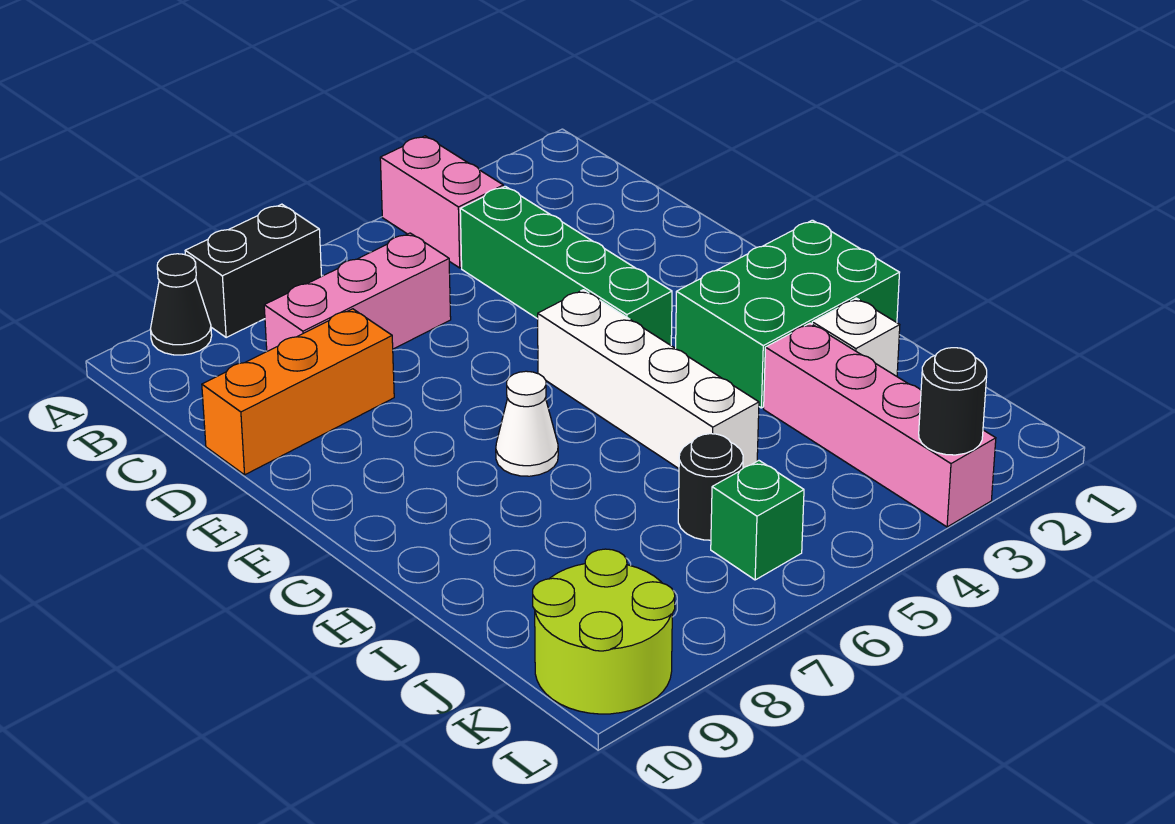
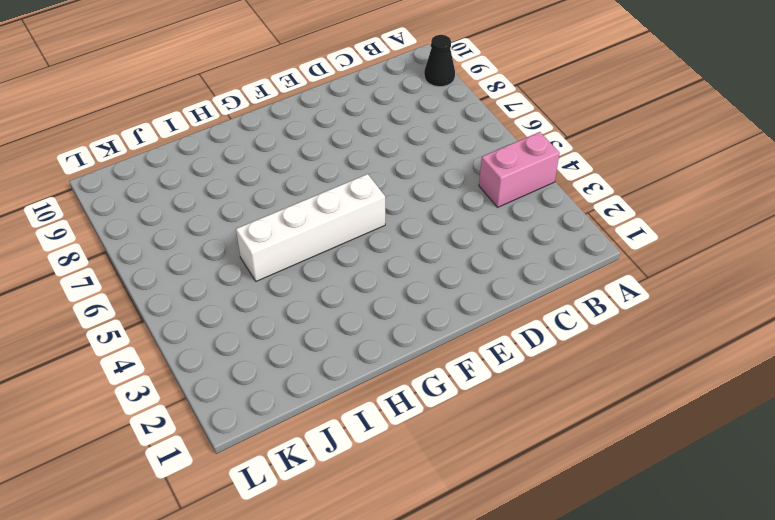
none -> black brick A7:A8 level 1
none -> green brick C4:F4 level 1
none -> pink brick C6:C8 level 1

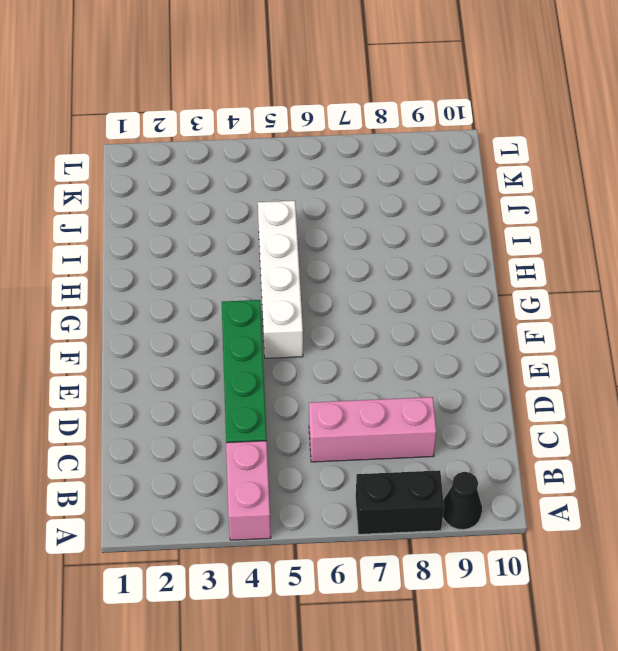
none -> orange brick D8:D10 level 1
none -> green brick G1:H3 level 1
none -> white cone G7 level 1

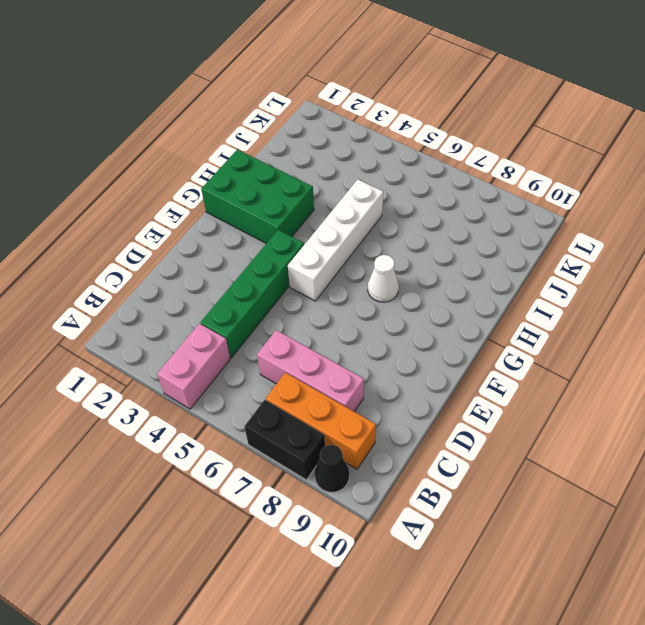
orange brick B7:B9 level 1 -> orange brick D8:D10 level 1
none -> white brick I2 level 1
none -> pink brick I3:L3 level 1
none -> black round brick J6 level 1

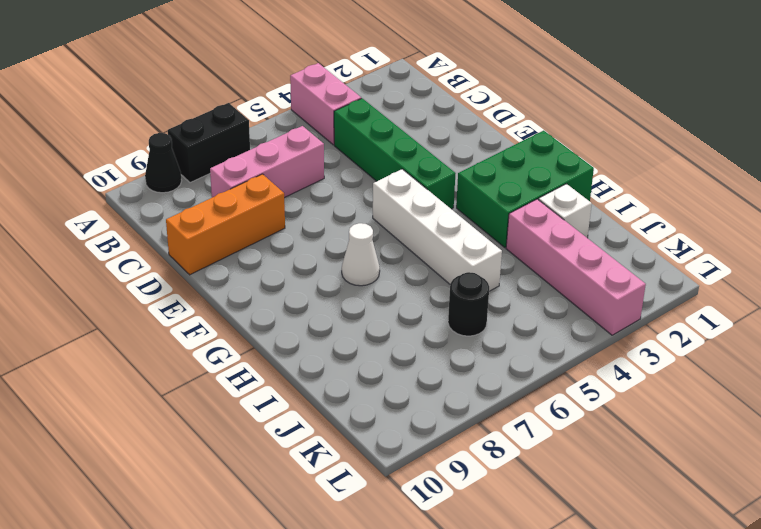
none -> green brick K6 level 1
none -> lime round brick K9:L10 level 1
none -> black round brick L3 level 2

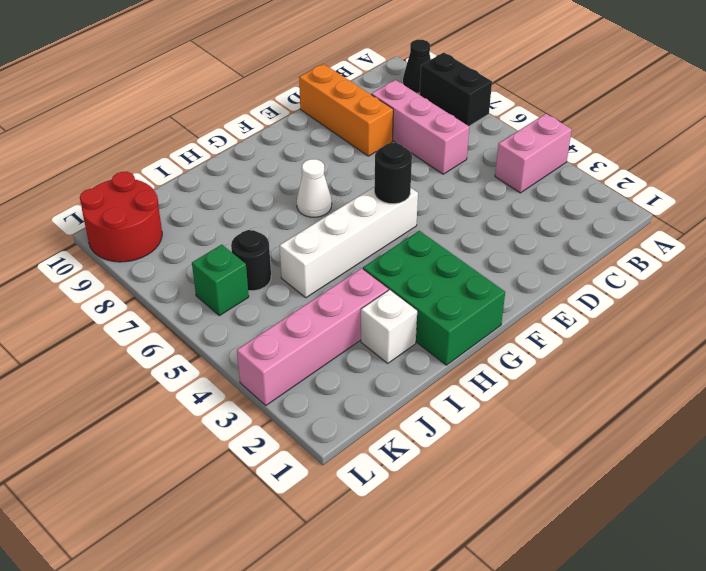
black round brick F5 level 2 -> black round brick L3 level 2
red round brick K9:L10 level 1 -> lime round brick K9:L10 level 1
none -> green brick C4:F4 level 1

